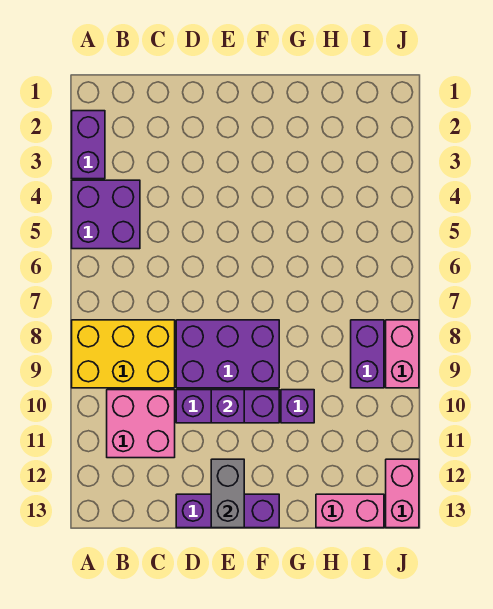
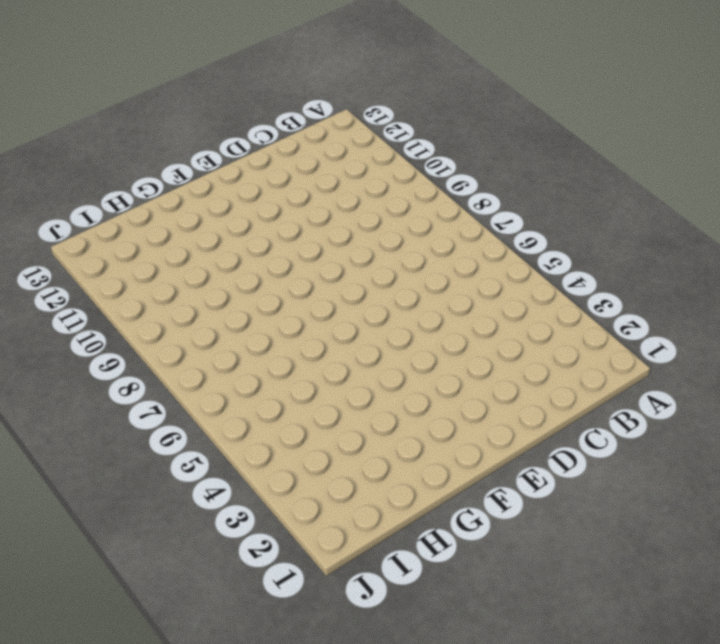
none -> purple brick A2:A3 level 1
none -> purple brick A4:B5 level 1
none -> yellow brick A8:C9 level 1

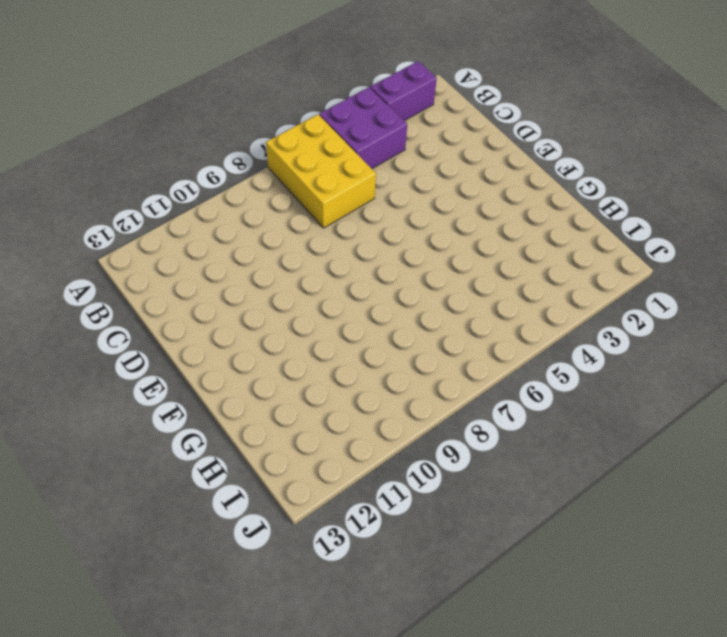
yellow brick A6:C7 level 1 -> yellow brick A8:C9 level 1
none -> pink brick B10:C11 level 1
none -> purple brick D8:F9 level 1
none -> purple brick D10:F10 level 1

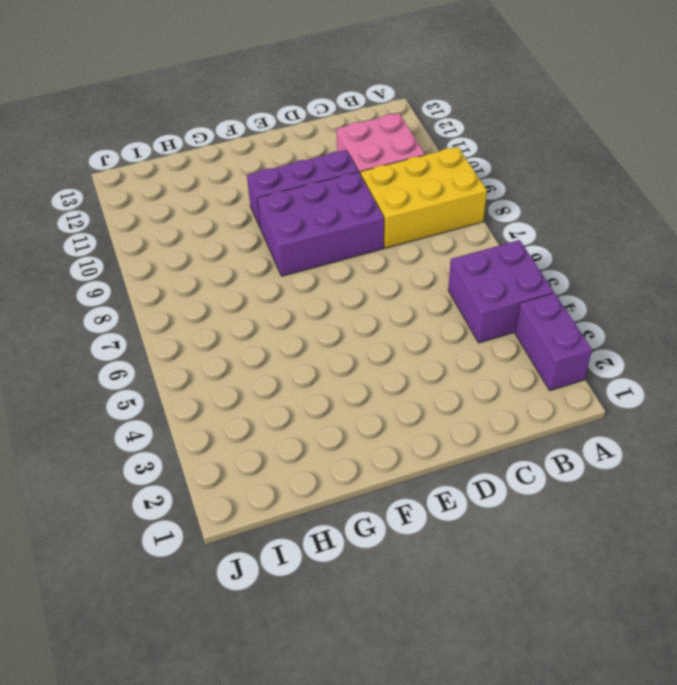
none -> purple brick D13:F13 level 1
none -> purple brick G10 level 1
none -> pink brick H13:I13 level 1

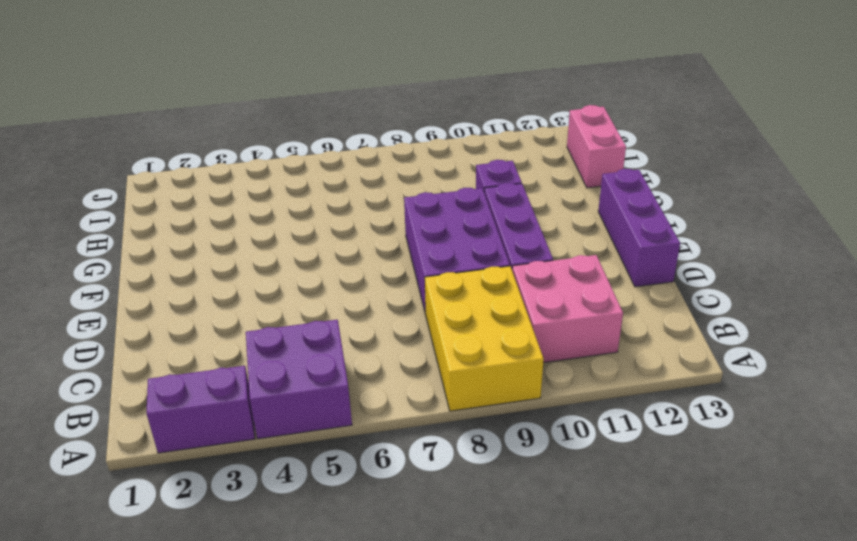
none -> purple brick I8:I9 level 1
none -> pink brick J8:J9 level 1
none -> pink brick J12:J13 level 1

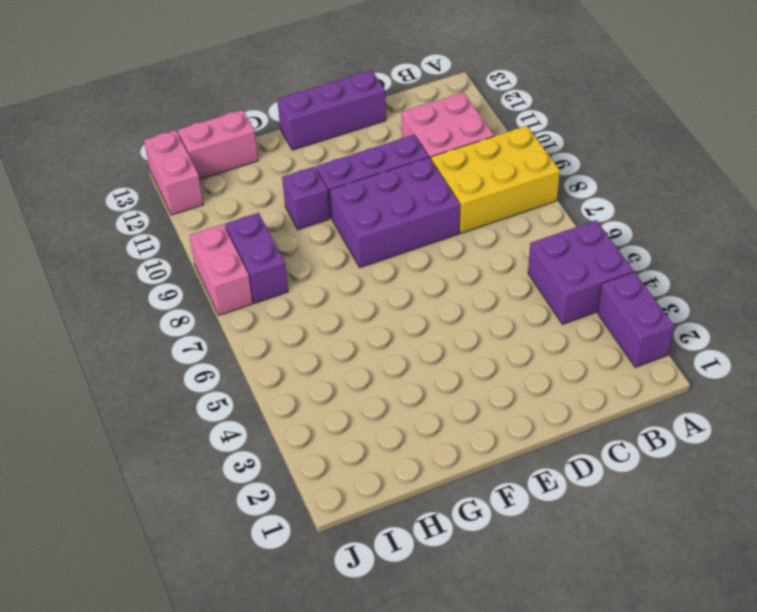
none -> purple brick E10 level 2
none -> grey brick E12:E13 level 2

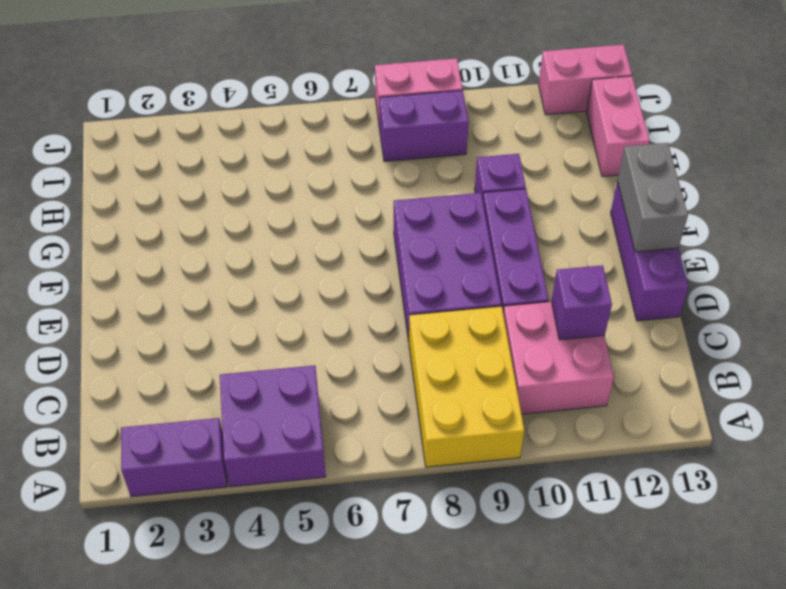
purple brick C11 level 2 -> purple brick E10 level 2
grey brick E13:F13 level 2 -> grey brick E12:E13 level 2

